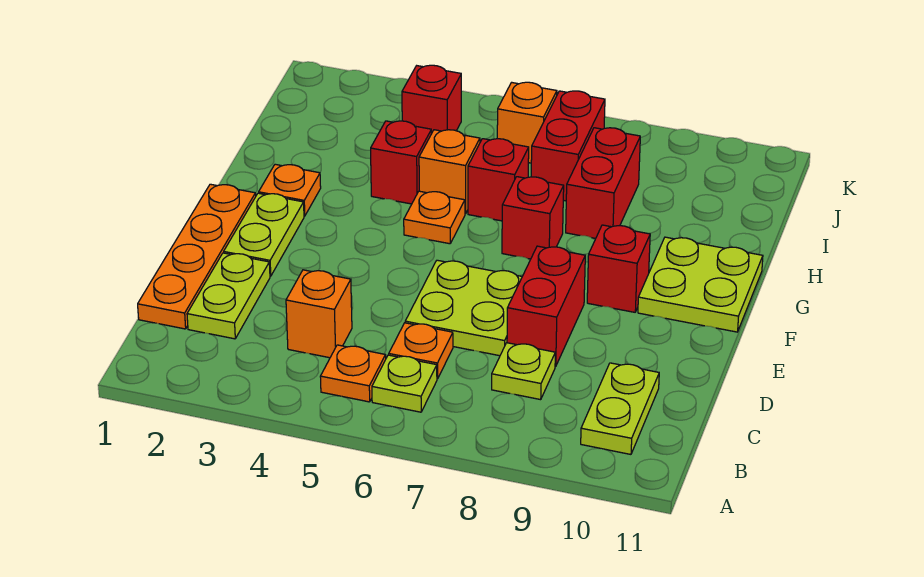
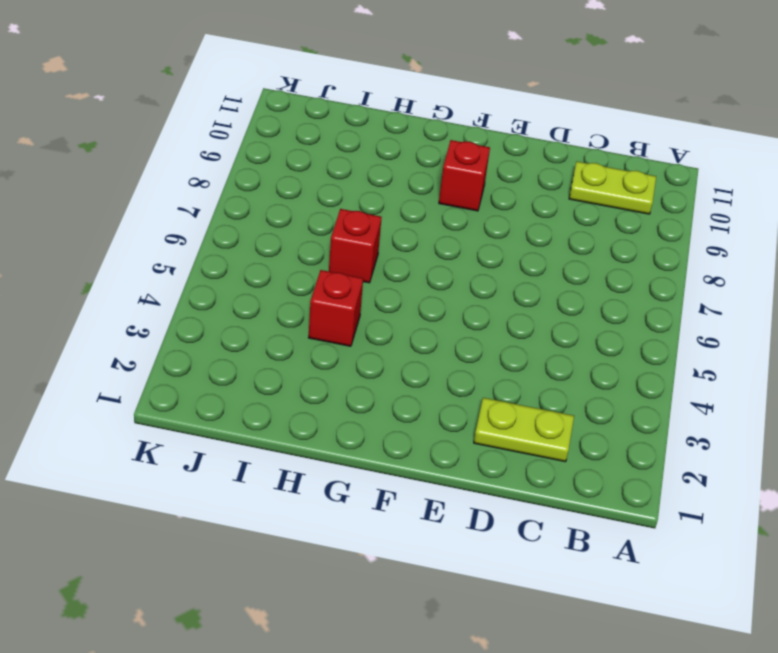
none -> orange plate B5 level 1
none -> lime plate B6 level 1
none -> orange plate C1:F1 level 1

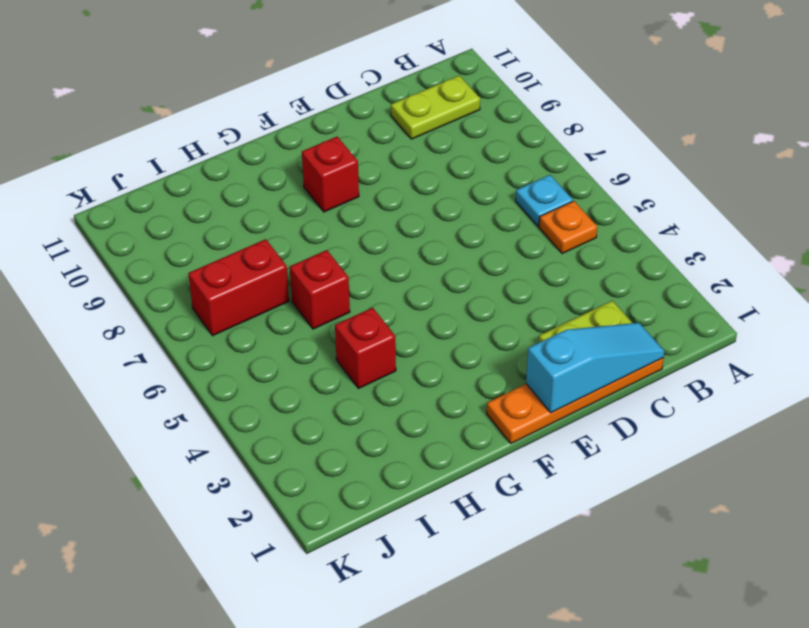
cyan plate B6 level 1 -> lime plate B6 level 1
cyan slope C1:E1 level 2 top E -> none
none -> orange brick C4 level 1
none -> orange plate C6 level 1
none -> lime plate C8 level 1

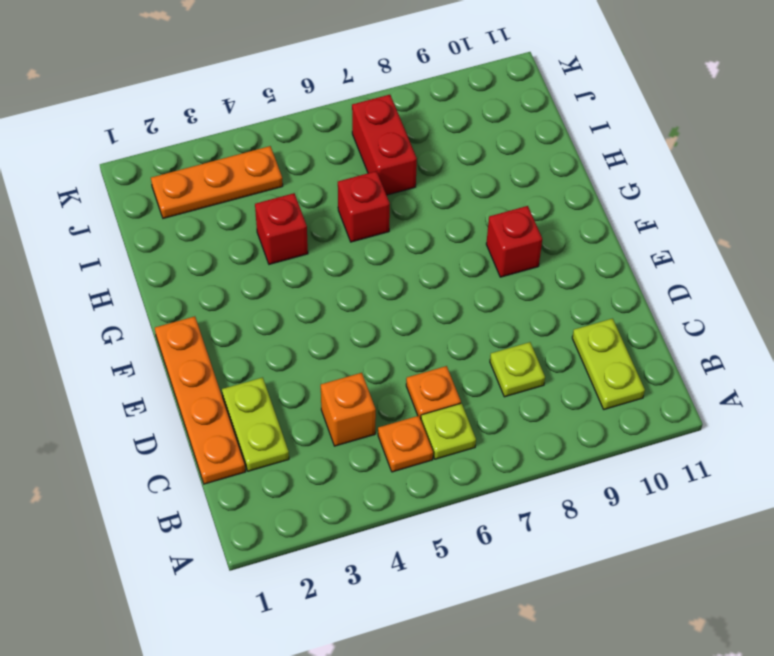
orange plate J2:J4 level 1 -> red brick J4 level 1
none -> lime plate D6:E7 level 1
none -> red brick D8:E8 level 1
none -> lime plate E2:F2 level 1

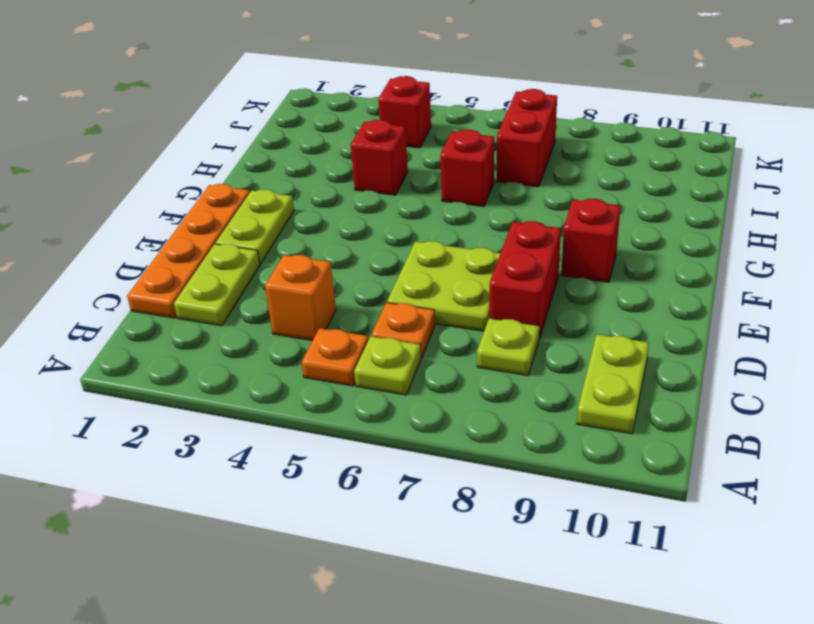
none -> lime plate F10:G11 level 1
none -> orange plate G2 level 1
none -> orange plate G5 level 1

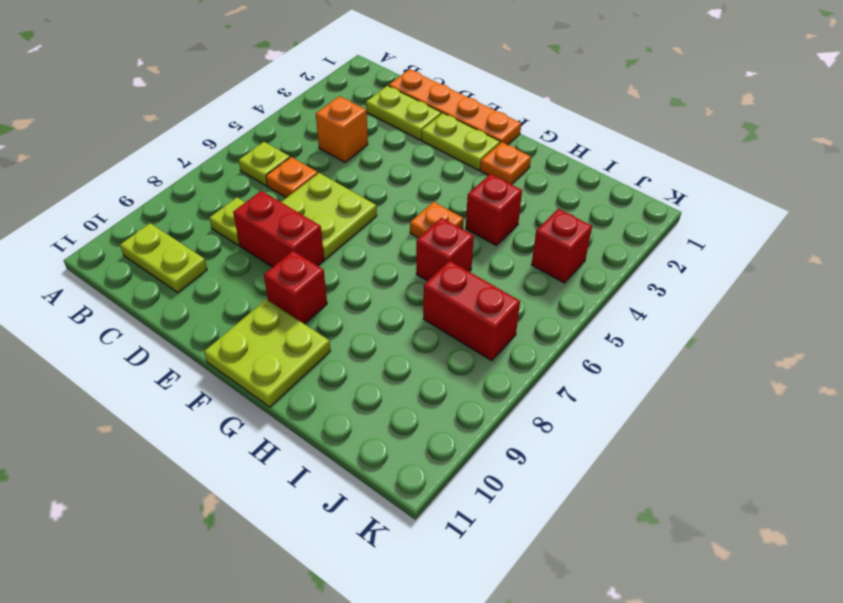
none -> orange plate B5 level 1
none -> red brick G7 level 1
none -> orange brick H5 level 1

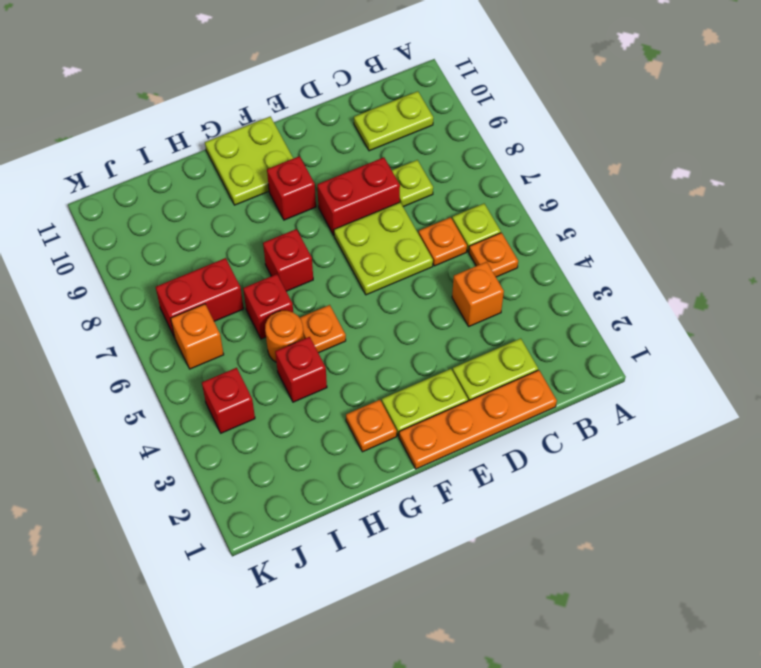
orange round brick H5 level 1 -> orange brick H5 level 1
none -> red brick H8:I8 level 1

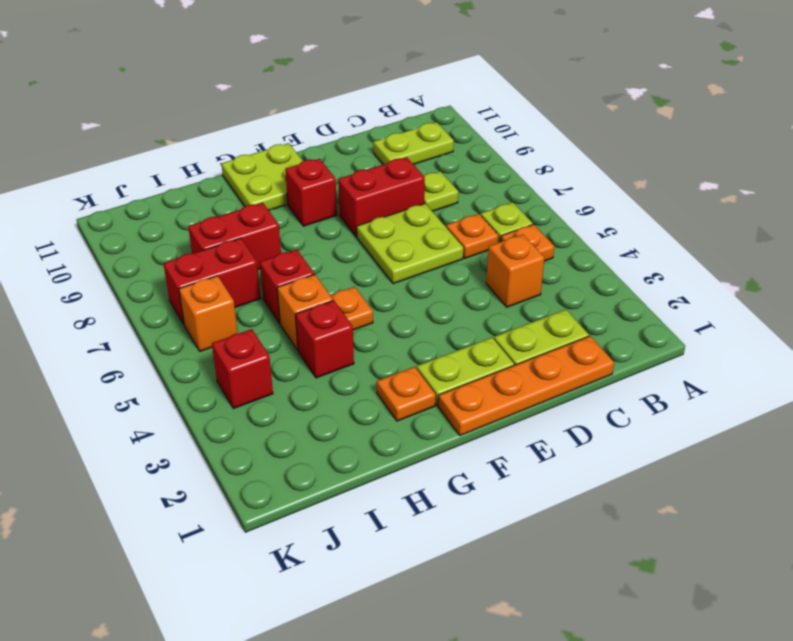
none -> red brick G7 level 1

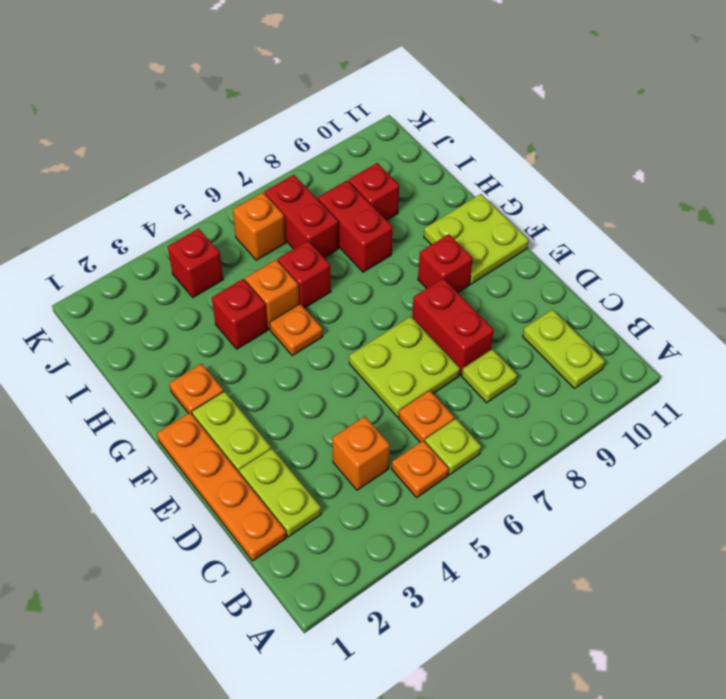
red brick I9 level 1 -> red brick G7 level 1

